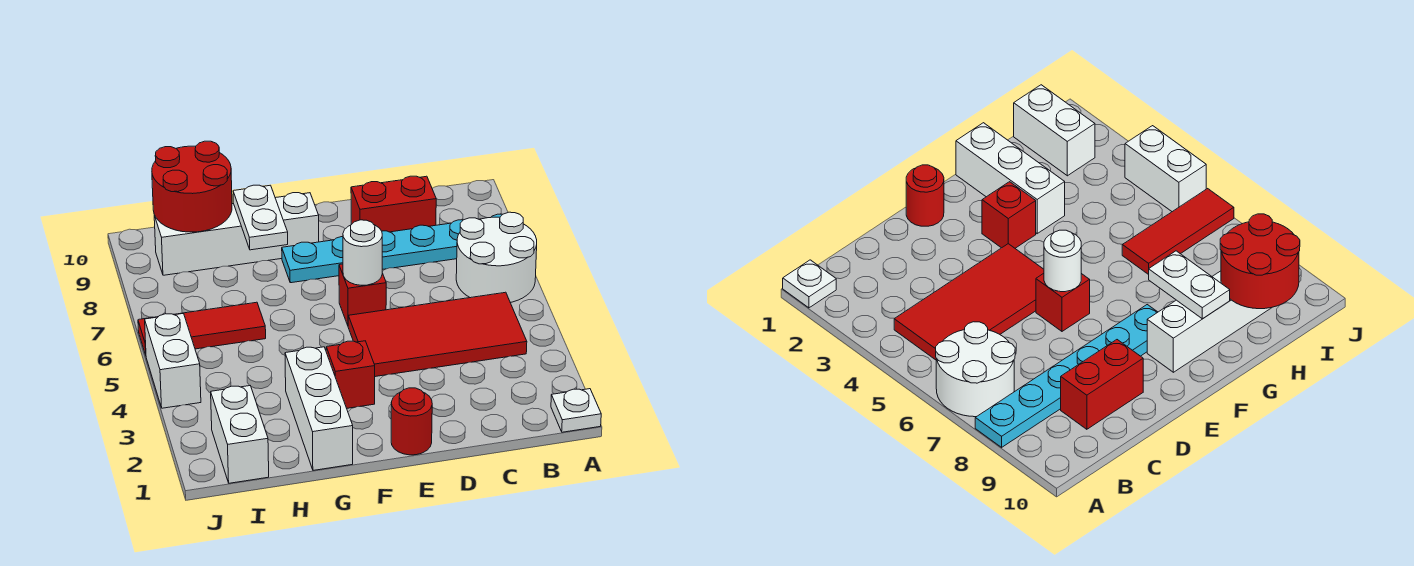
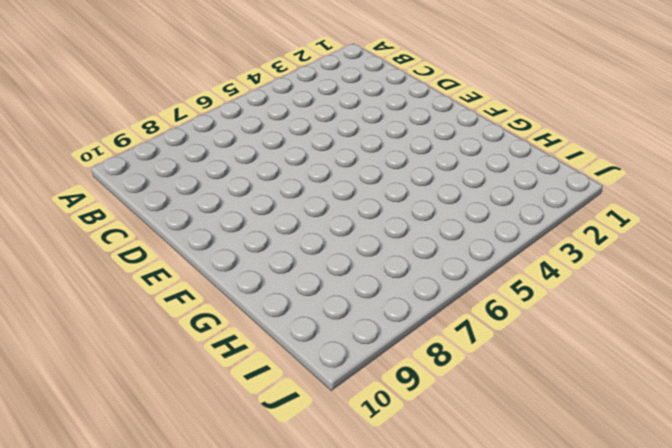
none -> white plate A1 level 1
none -> white round brick A6:B7 level 1
none -> cyan plate A8:F8 level 1

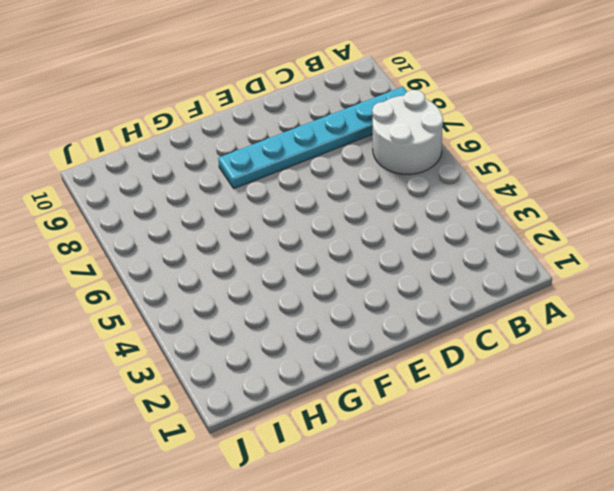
none -> white plate A1 level 1
none -> red tile B4:E5 level 1
none -> red brick C9:D9 level 1

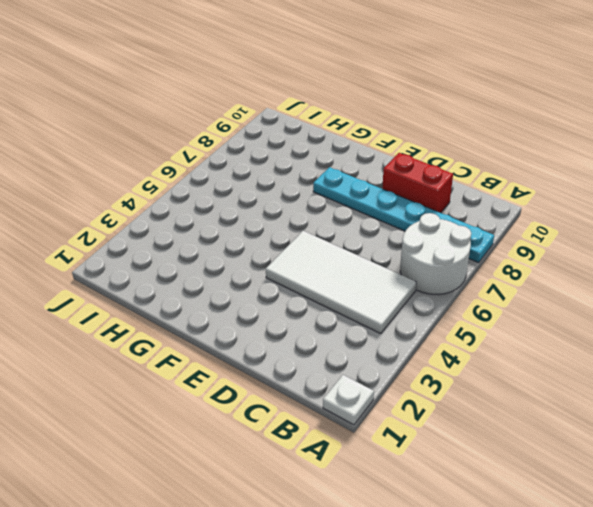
white tile B4:E5 level 1 -> red tile B4:E5 level 1
none -> red round brick E1 level 1
none -> red brick E6 level 1
none -> red brick F3 level 1

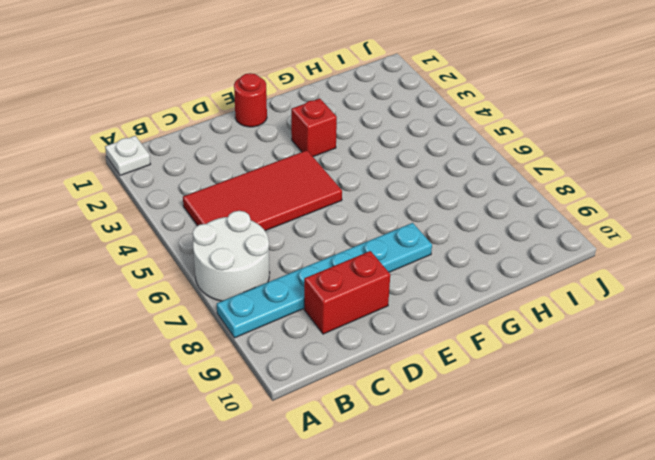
none -> red brick E6 level 1
none -> white brick F9:I9 level 1
none -> white brick G1:G3 level 1

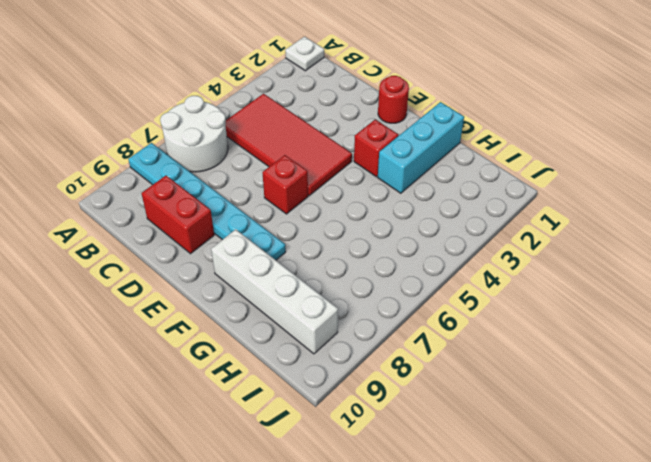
cyan brick G1:G3 level 1 -> white brick G1:G3 level 1
none -> red tile H6:J6 level 1
none -> white brick I1:I2 level 1
none -> white brick J4:J5 level 1

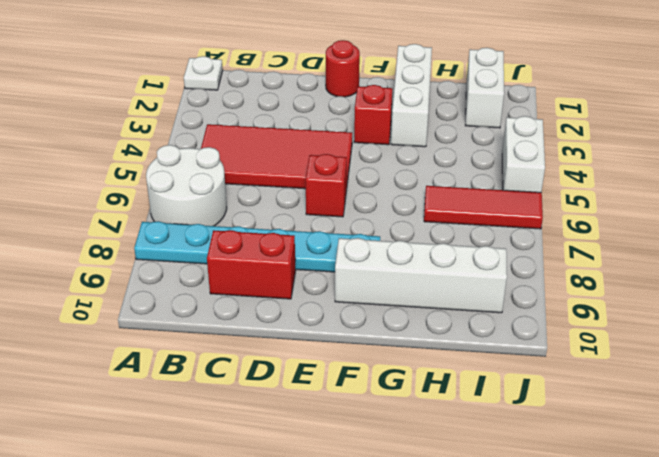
none -> white round brick E6 level 2
none -> white plate G8:G9 level 2
none -> red round brick H9:I10 level 2

